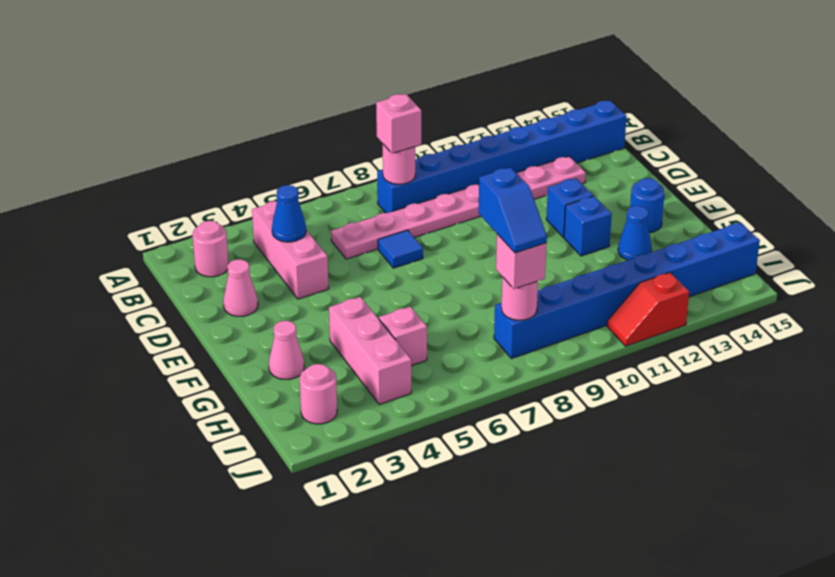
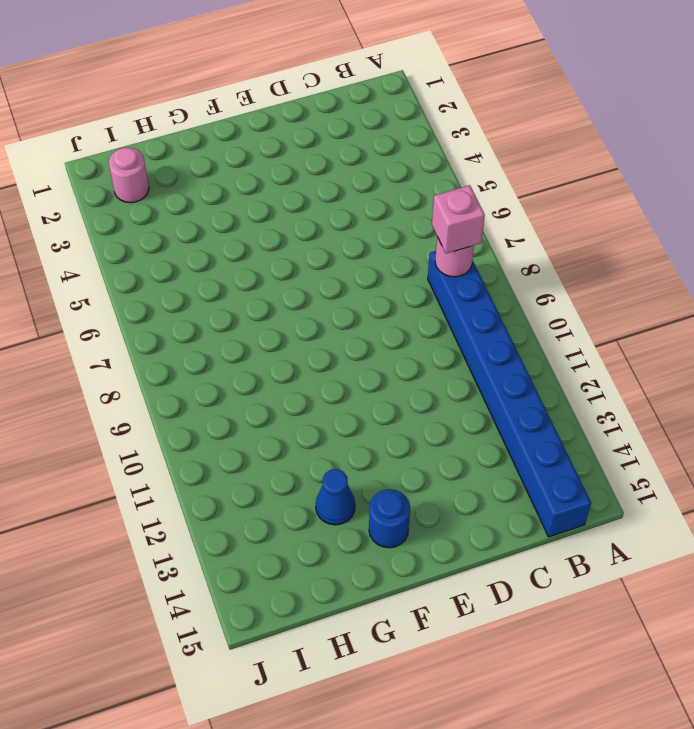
none -> pink round brick B2 level 1
none -> pink brick B4:D4 level 1
none -> pink plate C6:C13 level 1

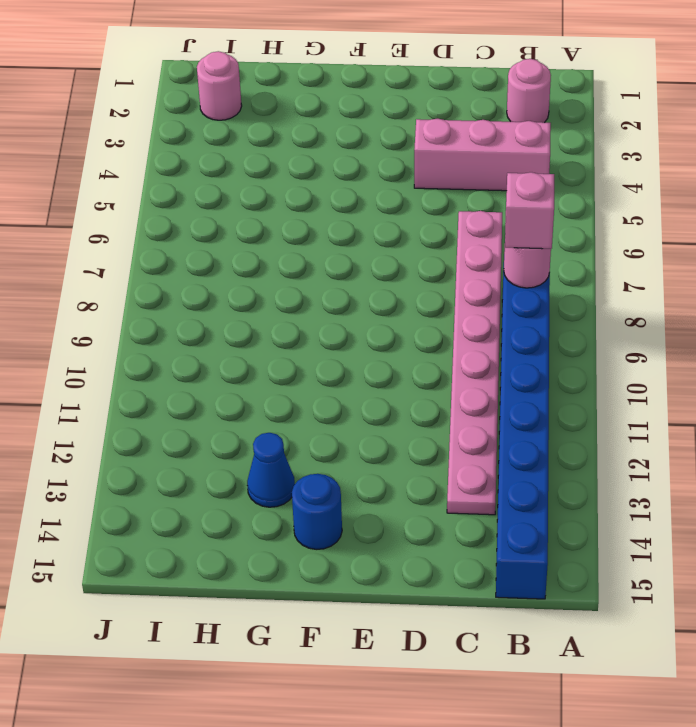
none -> pink cone D2 level 1
none -> blue tile D7 level 1
none -> blue brick E12 level 1

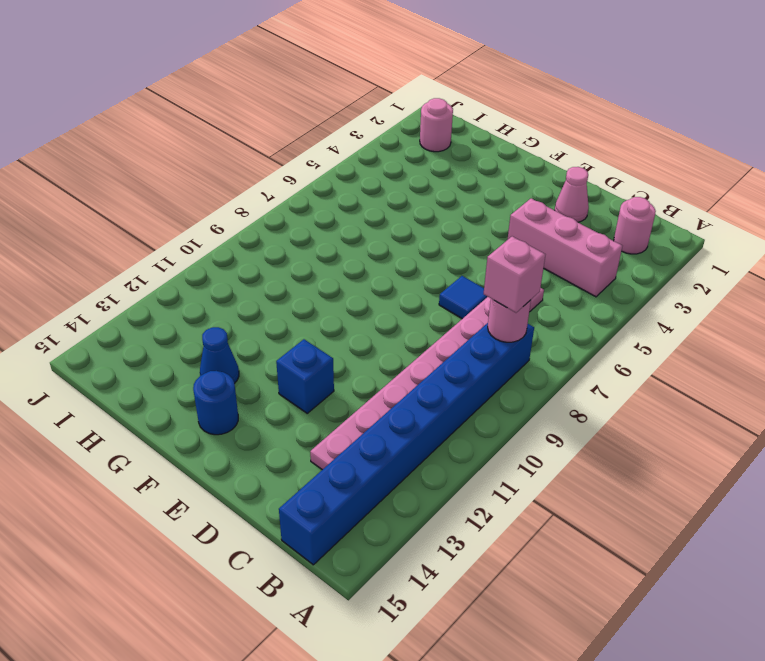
none -> blue brick F12 level 1
none -> pink cone G2 level 1
none -> pink brick G4:I4 level 1

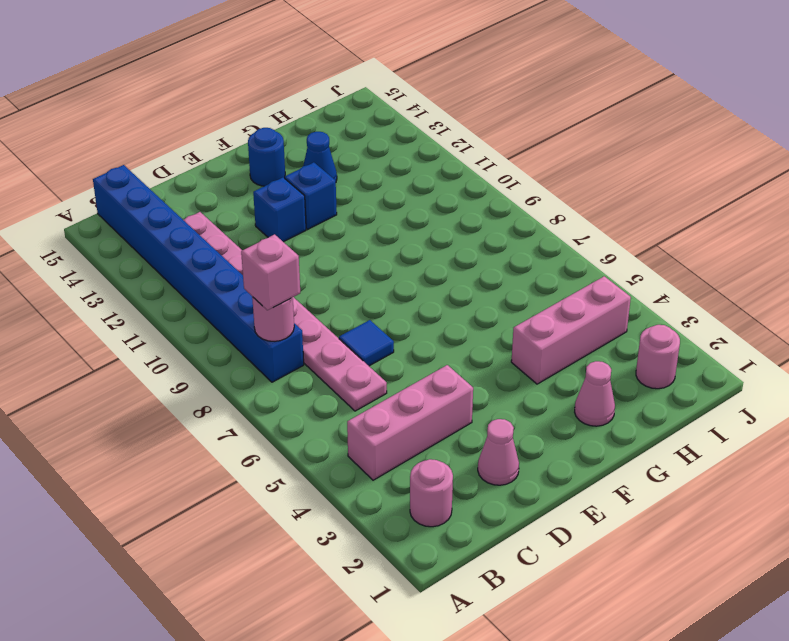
none -> pink brick H5 level 1
none -> blue brick I8:I15 level 1
none -> red slope J11:J12 level 1 top 12

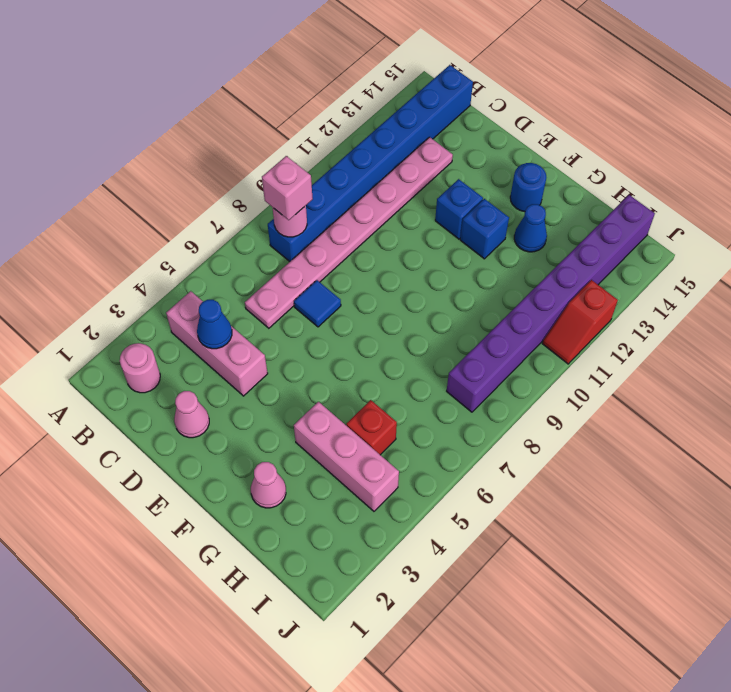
red brick H5 level 1 -> pink brick H5 level 1
purple brick I8:I15 level 1 -> blue brick I8:I15 level 1
none -> pink round brick I2 level 1
none -> pink round brick I8 level 2
none -> pink brick I8 level 3

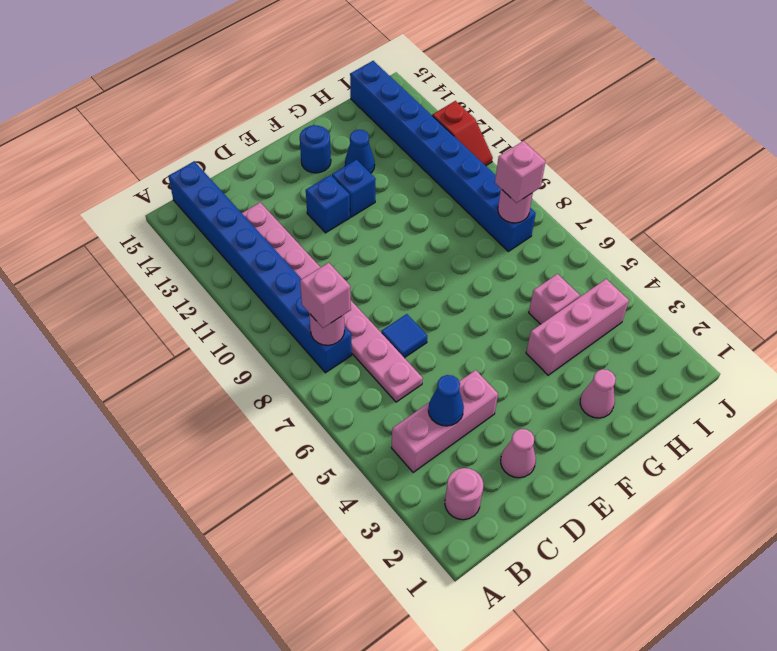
none -> pink round brick I2 level 1
none -> blue slope H8:I8 level 4 top H

